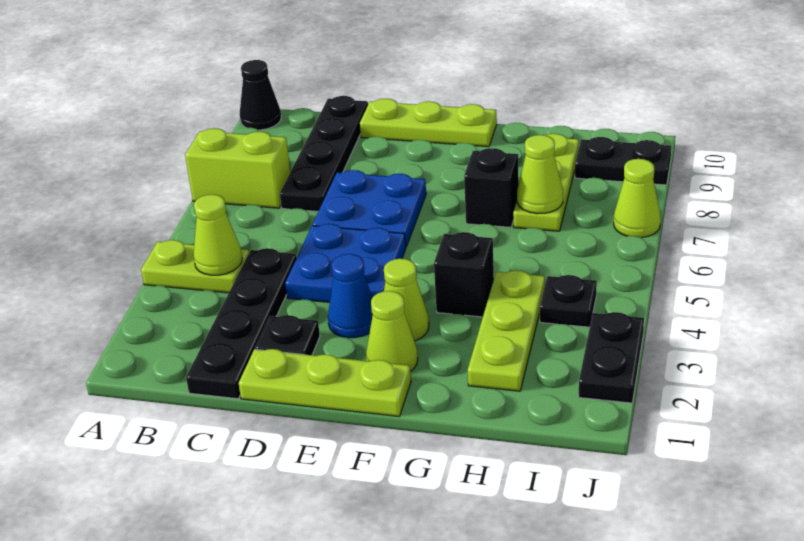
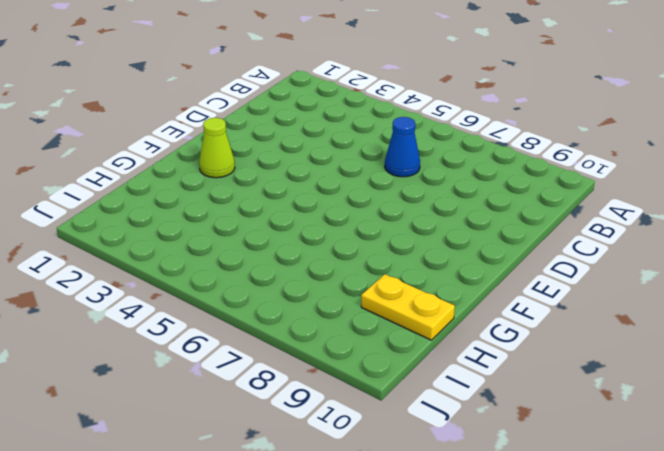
blue cone C6 level 1 -> blue cone E3 level 1
yellow plate H9:H10 level 1 -> lime plate H7:H9 level 1
none -> lime plate A4:B4 level 1
none -> lime brick A7:B7 level 1
none -> black cone A10 level 1

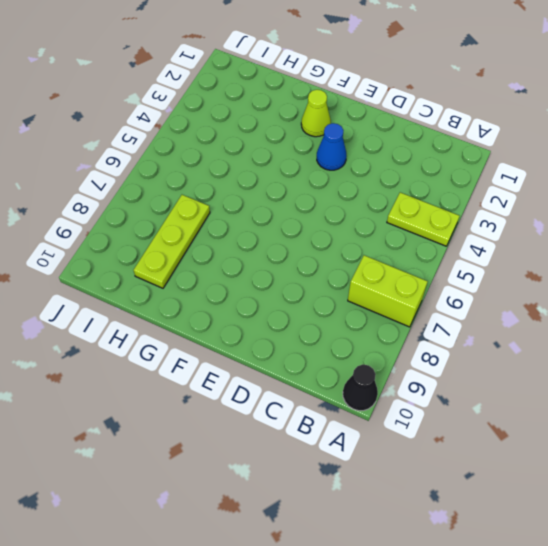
none -> black plate C1:C4 level 1
none -> black plate C7:C10 level 1
none -> lime plate D1:F1 level 1

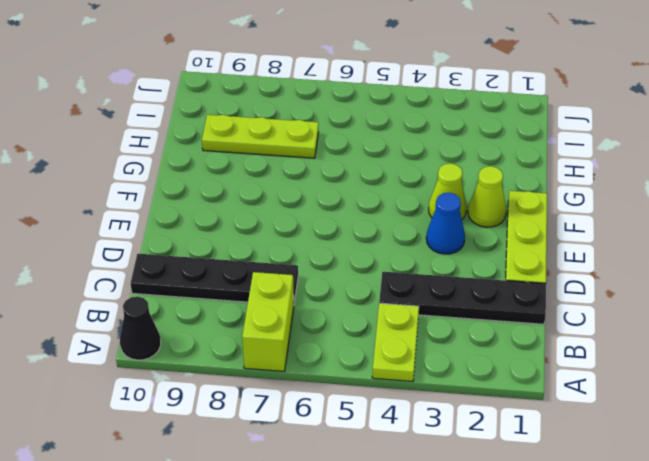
none -> black plate D2 level 1
none -> blue plate D4:E5 level 1
none -> blue plate D6:E7 level 1

